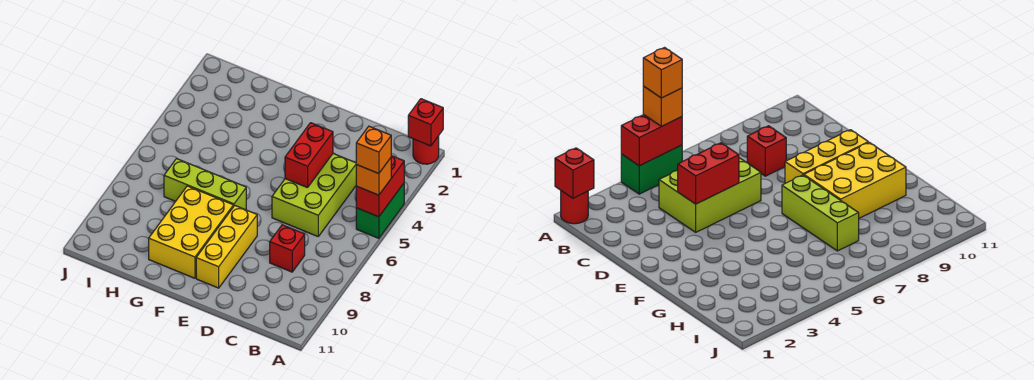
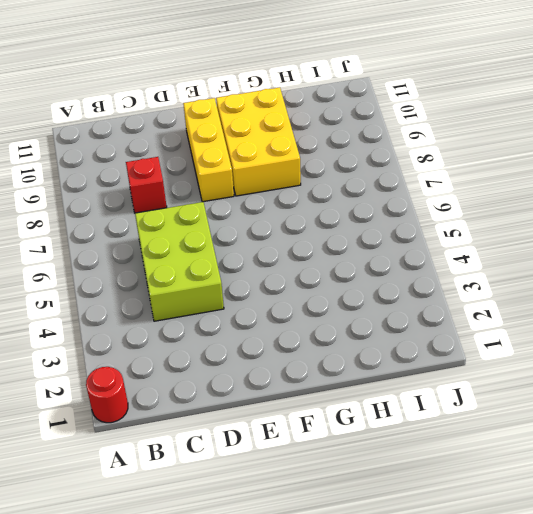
none -> green brick A4:A5 level 1
none -> lime brick F7:H7 level 1
none -> red brick A1 level 2

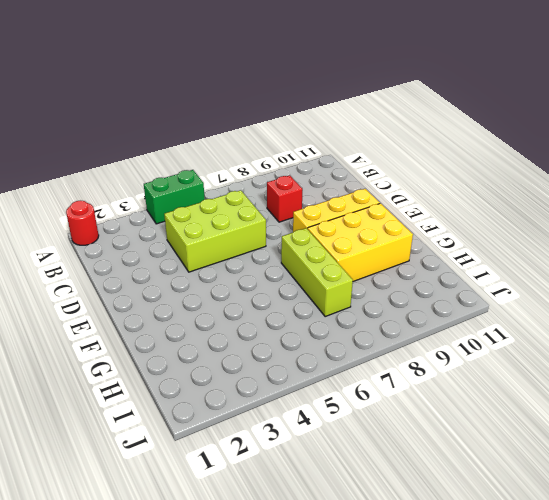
none -> red brick A1 level 2
none -> red brick A4:A5 level 2
none -> red brick D4:D5 level 2

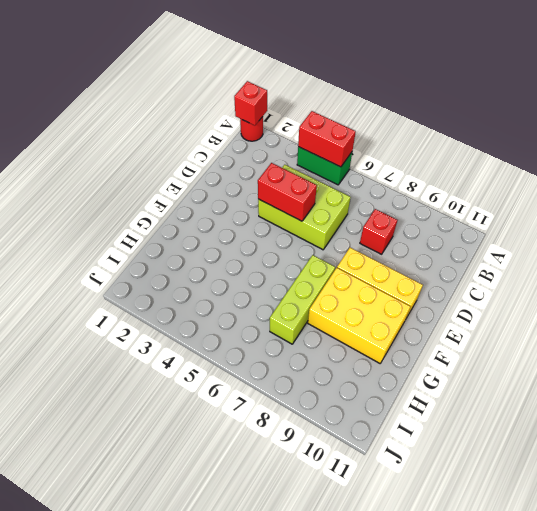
none -> orange brick A5 level 3
none -> orange brick A5 level 4

